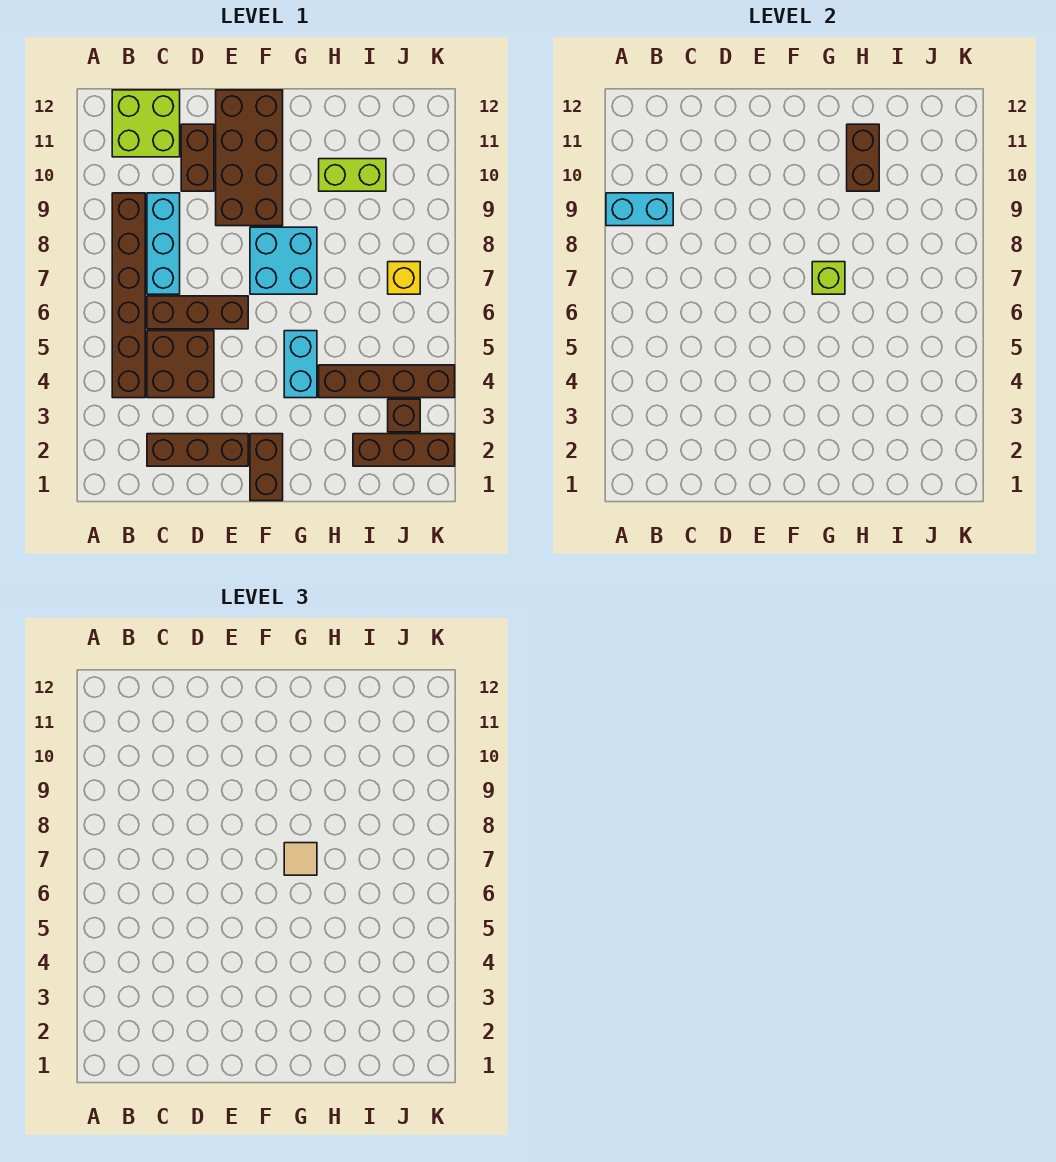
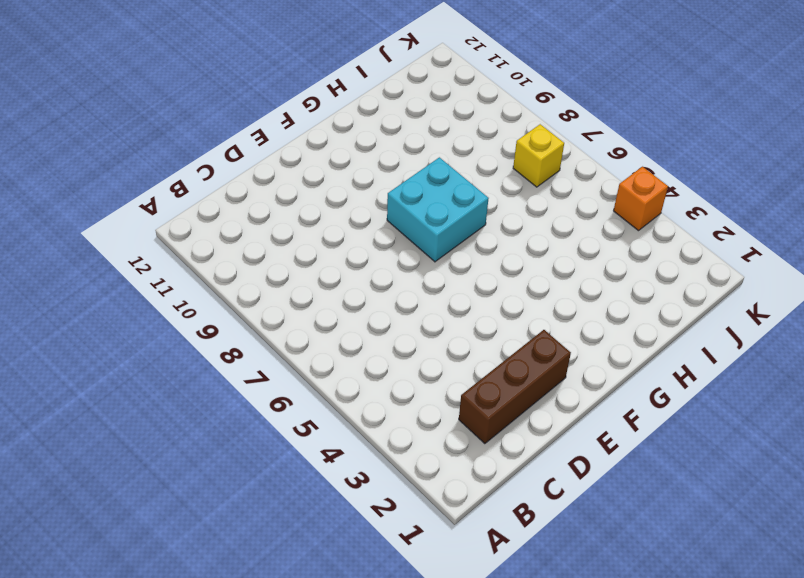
orange brick K4 level 1 -> brown brick H4:K4 level 1
none -> brown brick B4:B9 level 1
none -> lime brick B11:C12 level 1
none -> brown brick C4:D5 level 1

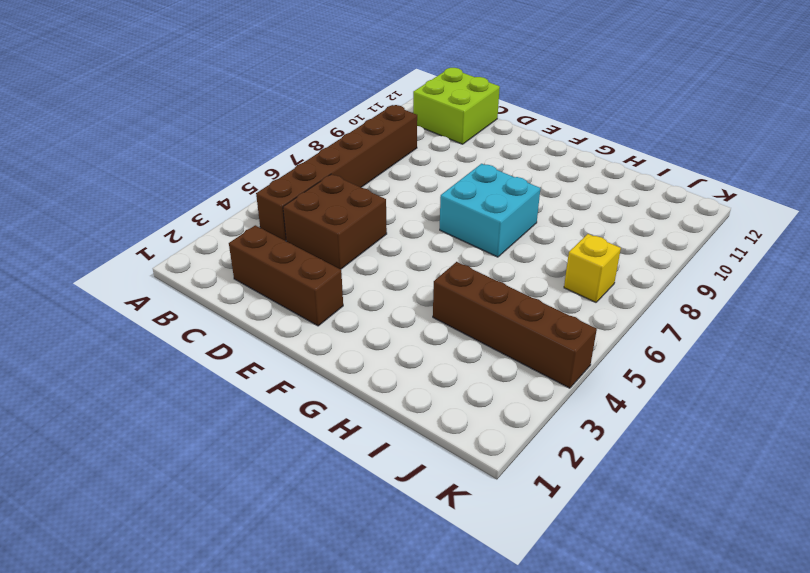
none -> brown brick C6:E6 level 1
none -> cyan brick C7:C9 level 1
none -> brown brick D10:D11 level 1

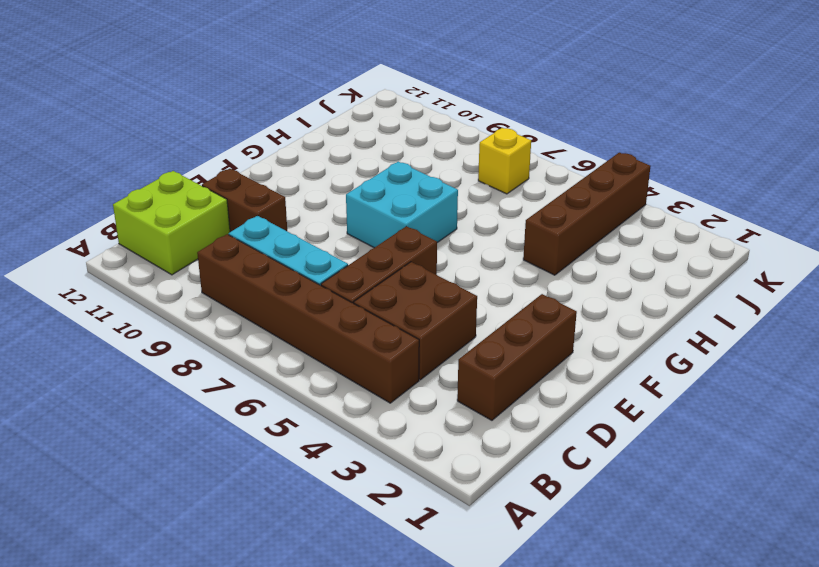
none -> brown brick E9:F12 level 1
none -> brown brick F1:F2 level 1
none -> cyan brick G4:G5 level 1

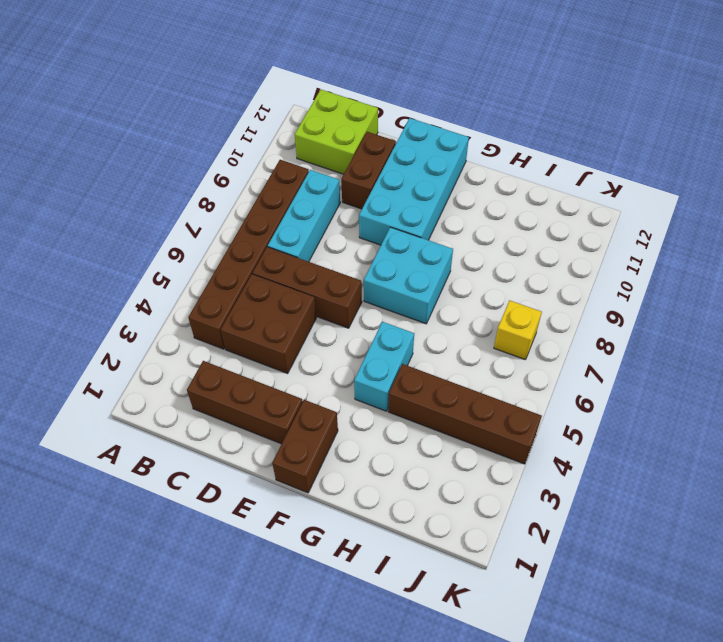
cyan brick E9:F12 level 1 -> brown brick E9:F12 level 1
none -> lime brick H10:I10 level 1
none -> brown brick I2:K2 level 1
none -> brown brick J3 level 1

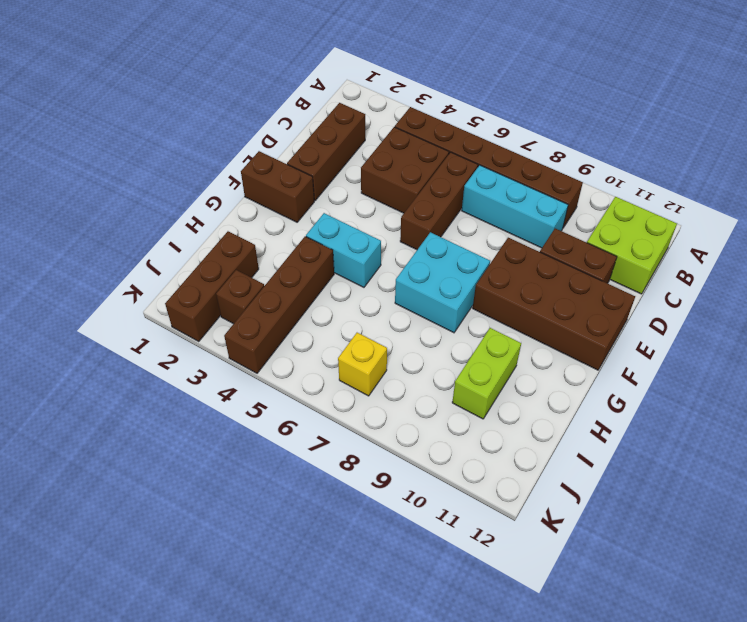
none -> cyan brick A9:B9 level 2
none -> lime brick G7 level 2
none -> brown brick H10:H11 level 2

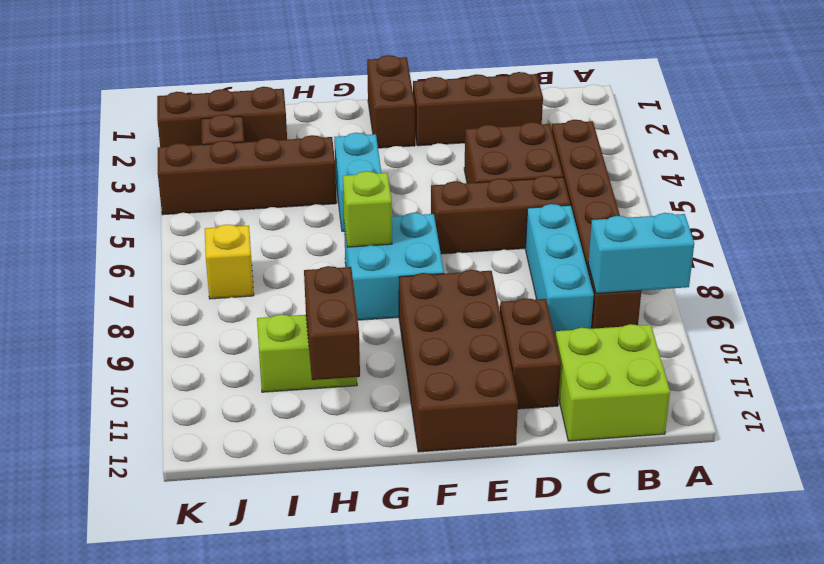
none -> tan tile G7 level 3

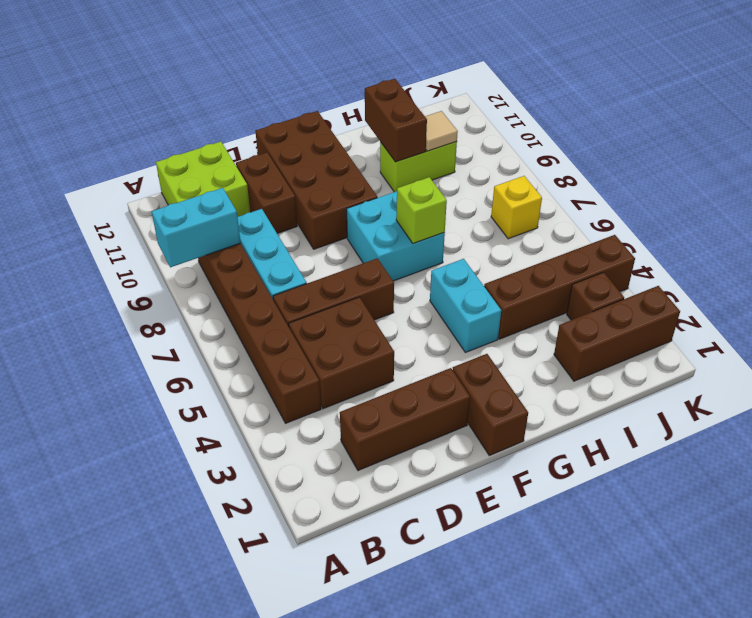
tan tile I10 level 2 -> tan tile G7 level 3

